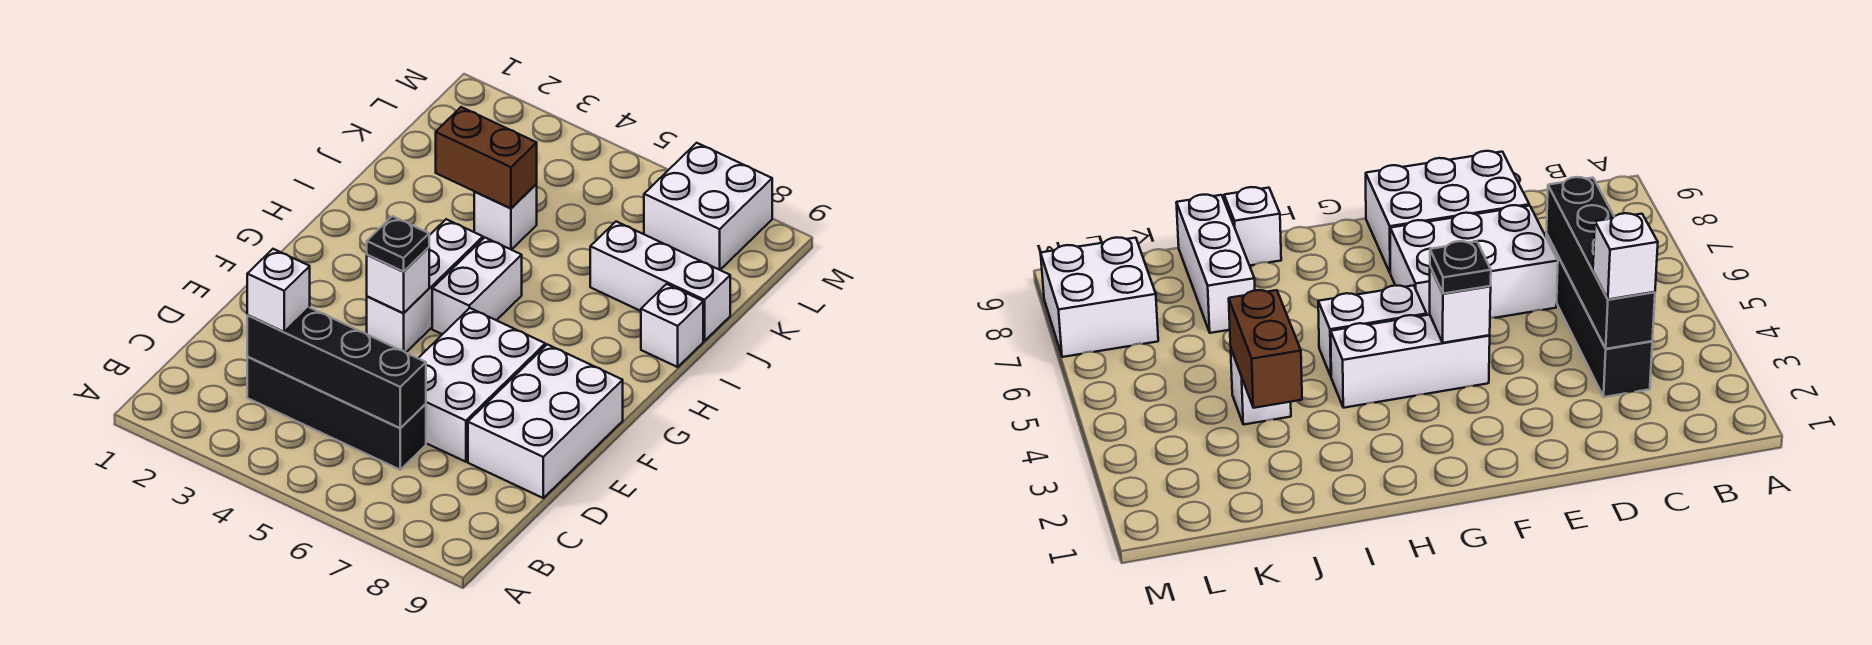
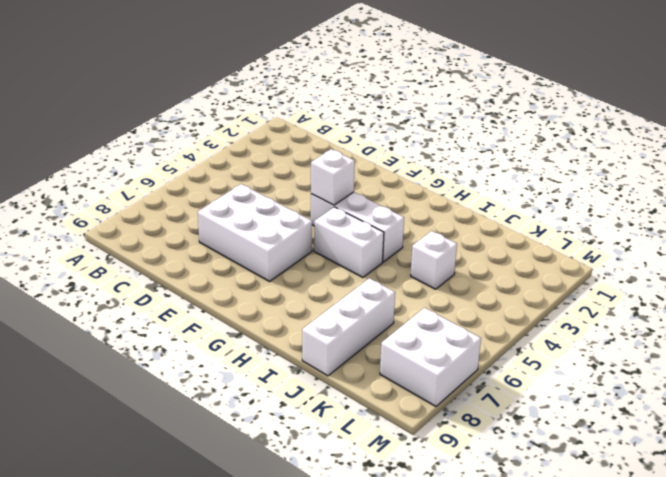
none -> black brick C3:C6 level 1
none -> white brick D8:F9 level 1
none -> white brick I9 level 1

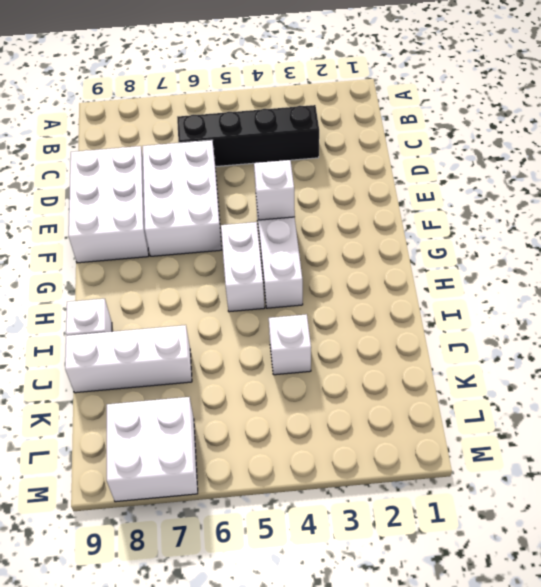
none -> black brick C3:C6 level 2
none -> brown brick J3:J4 level 2
none -> white brick C3 level 3

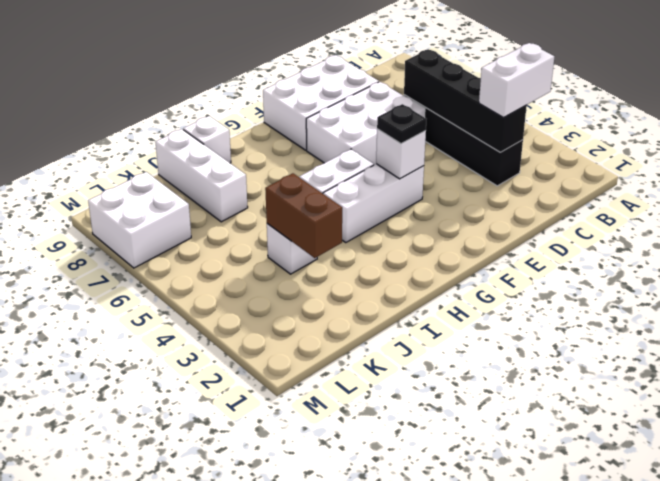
white brick B3:C3 level 3 -> white brick C3 level 3

